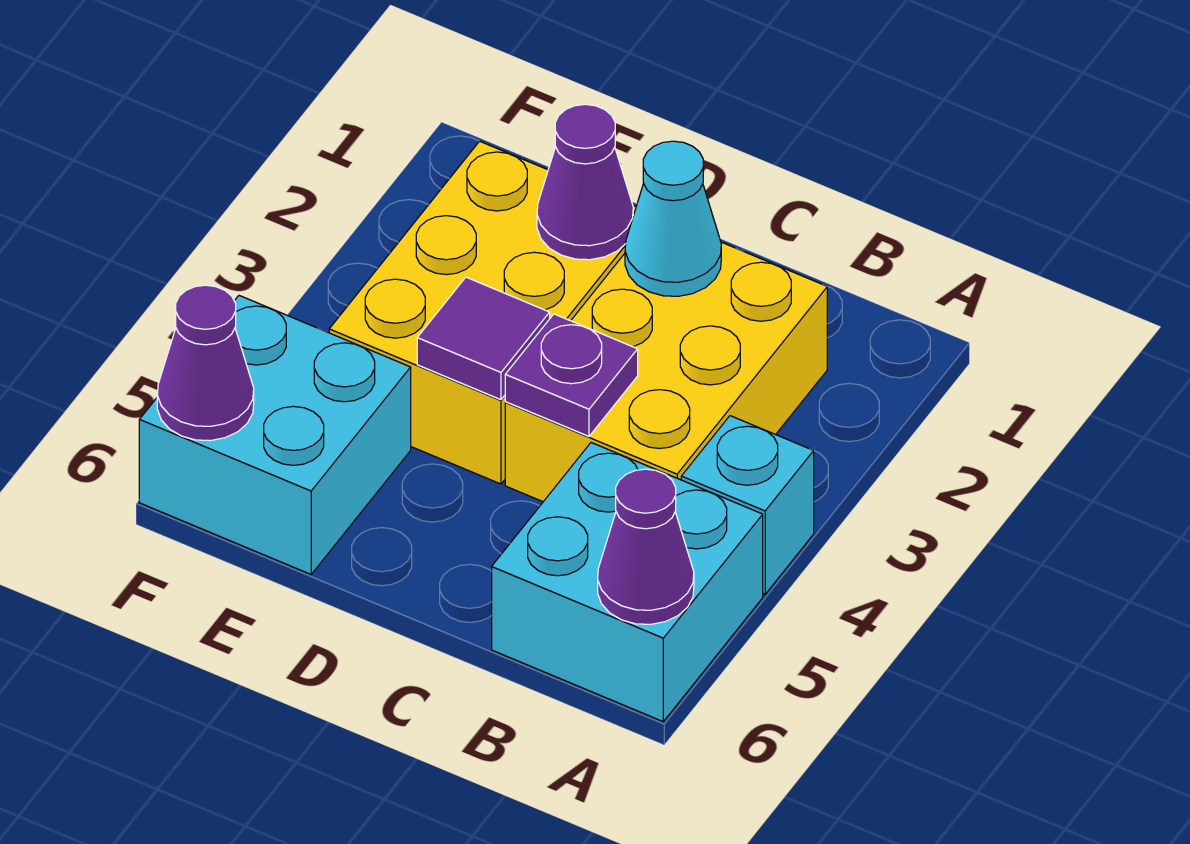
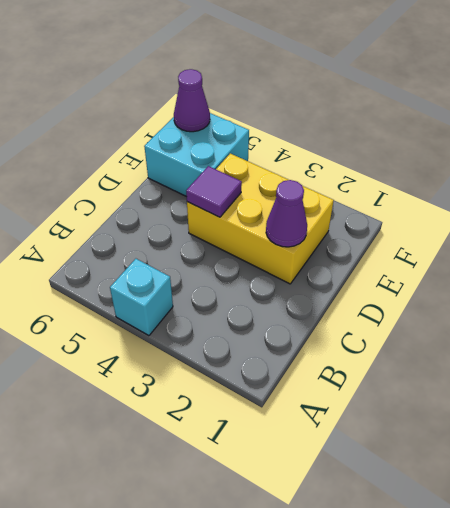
none -> cyan brick A5:B6 level 1
none -> yellow brick B2:C4 level 1

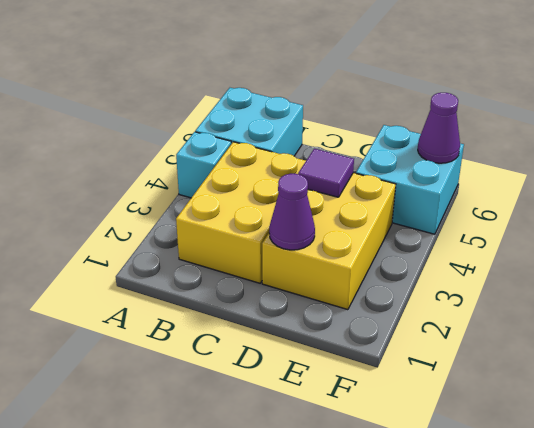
none -> purple cone A6 level 2
none -> cyan cone C2 level 2

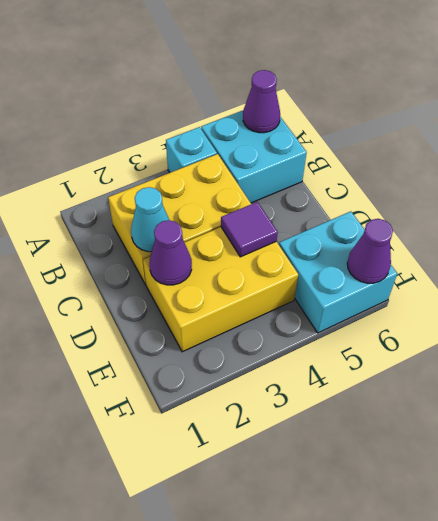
none -> purple plate C4 level 2

